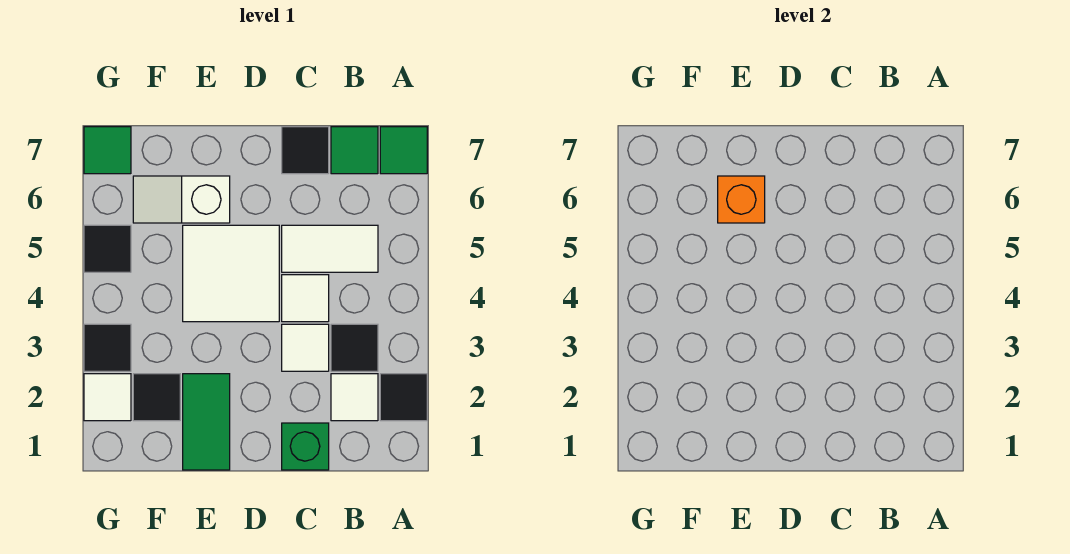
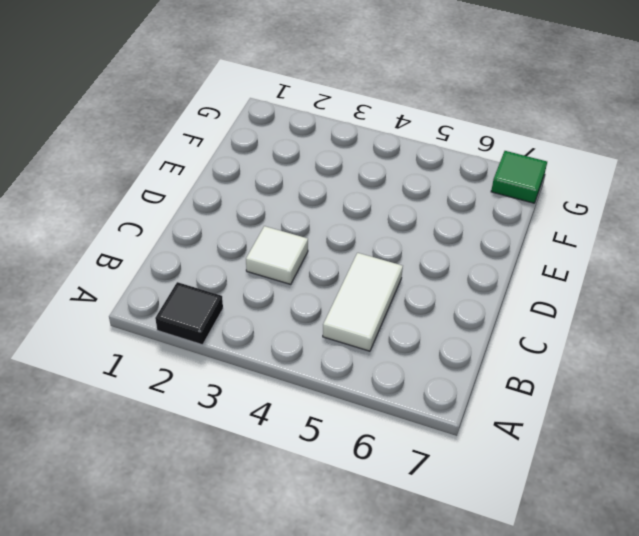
none -> green tile A7 level 1
none -> white tile B2 level 1
none -> black tile B3 level 1

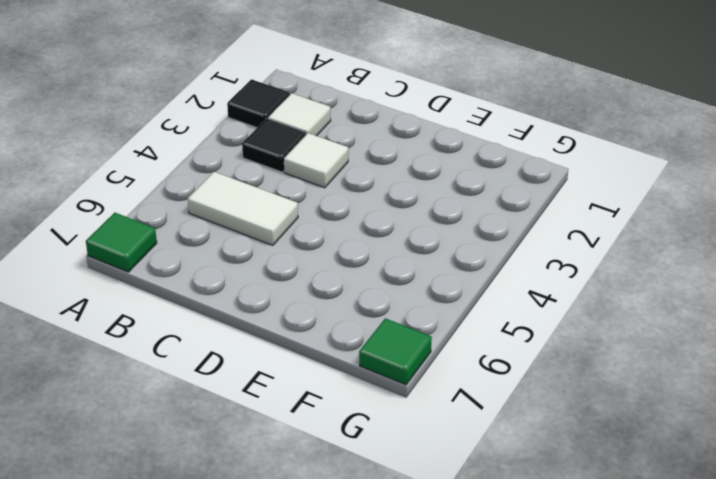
none -> green tile B7 level 1
none -> green brick C1 level 1
none -> white tile C4 level 1

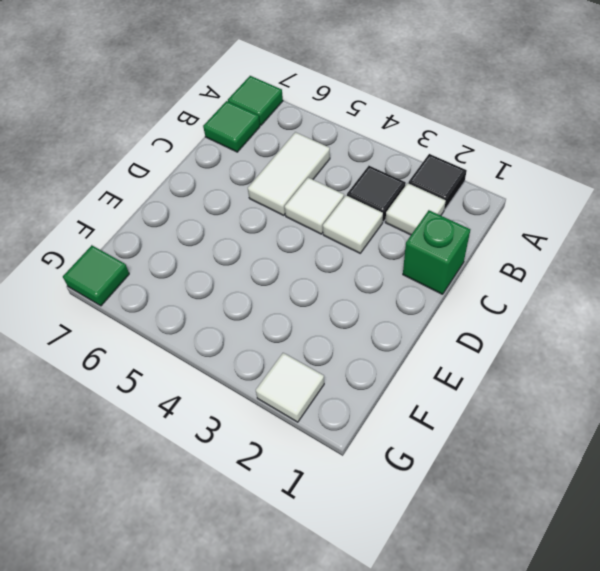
none -> black tile C7 level 1
none -> white tile D4:E5 level 1
none -> green tile E1:E2 level 1

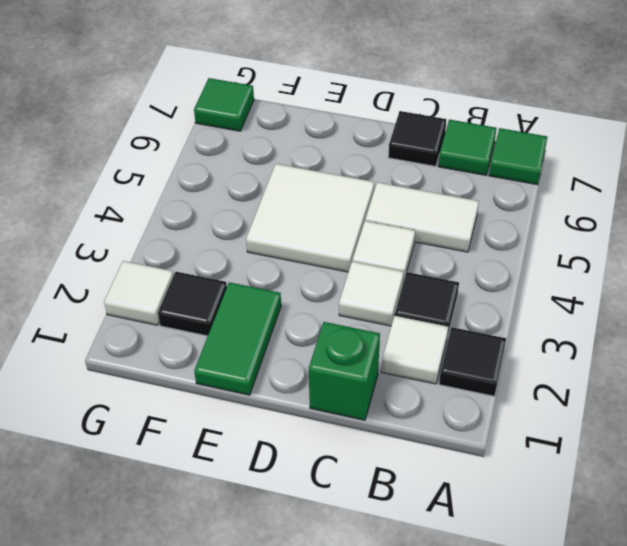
none -> white slope E6:F6 level 1 top E
none -> black tile G3 level 1
none -> black tile G5 level 1

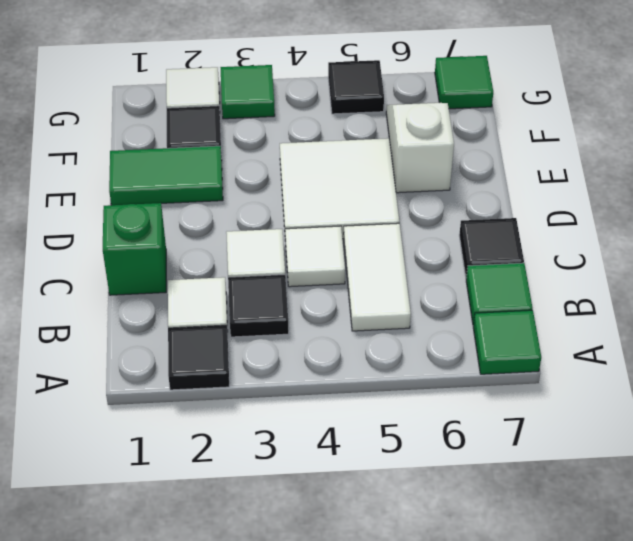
green tile G3 level 1 -> black tile G3 level 1
none -> orange brick E6 level 2

